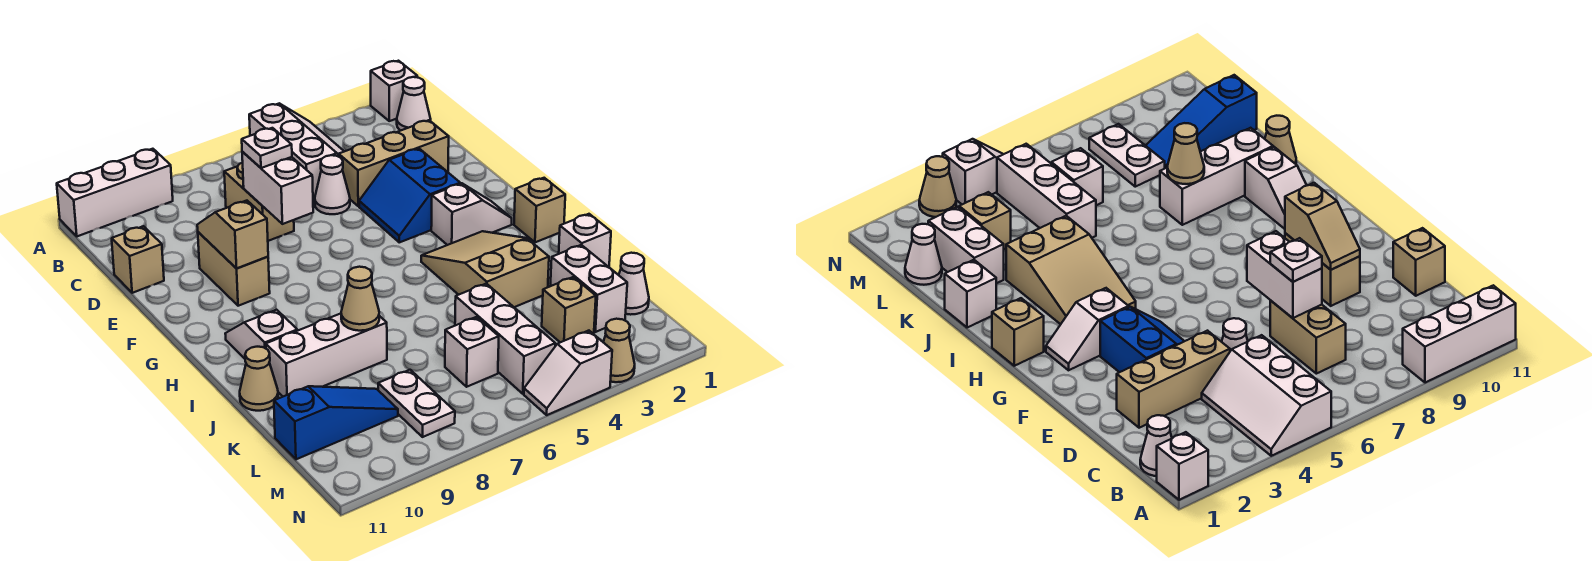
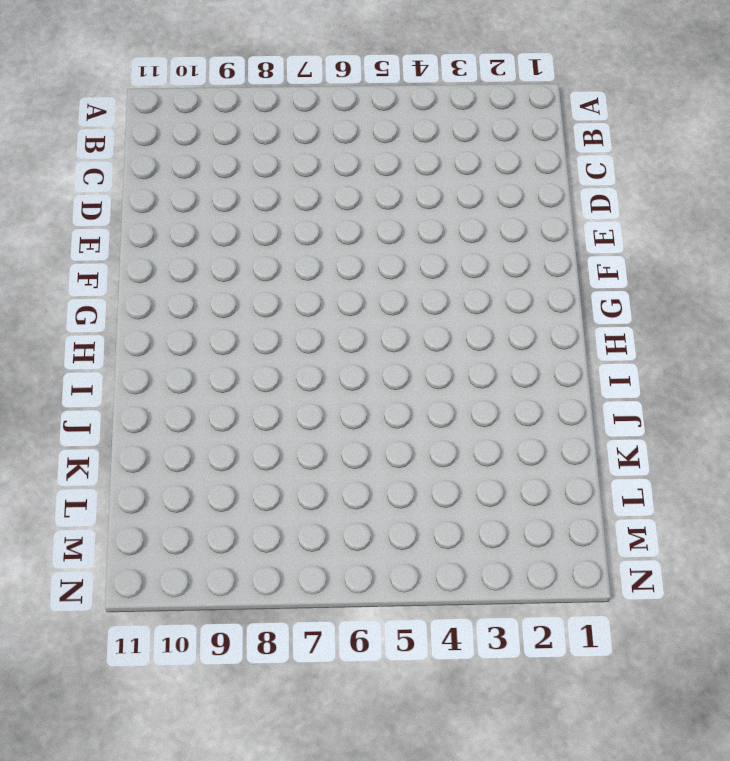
none -> white brick A1 level 1
none -> white slope A4:C5 level 1 top 5
none -> white brick A9:A11 level 1
none -> white cone B1 level 1

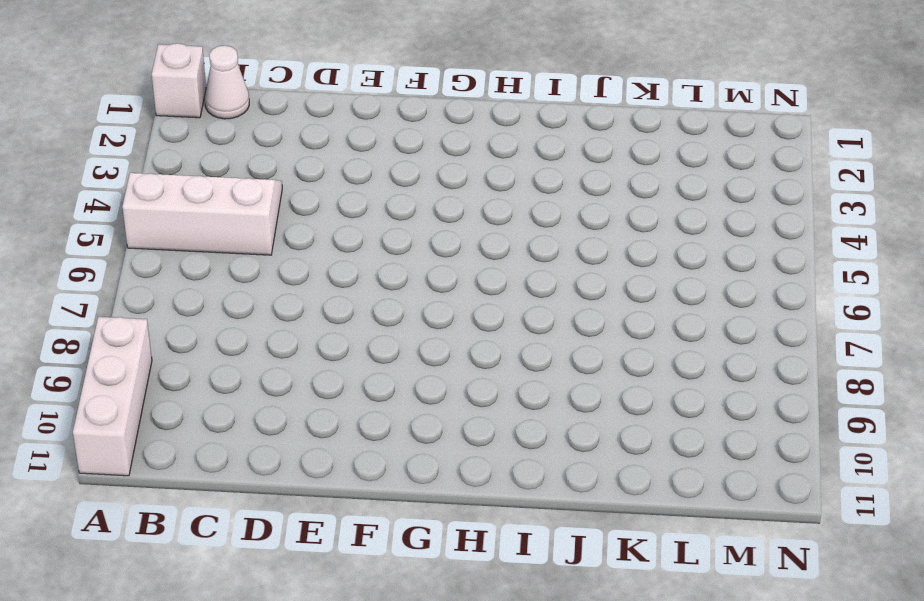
none -> tan brick C7:D7 level 1
none -> tan brick D2:D4 level 1
none -> white cone D5 level 1
none -> tan brick D11 level 1

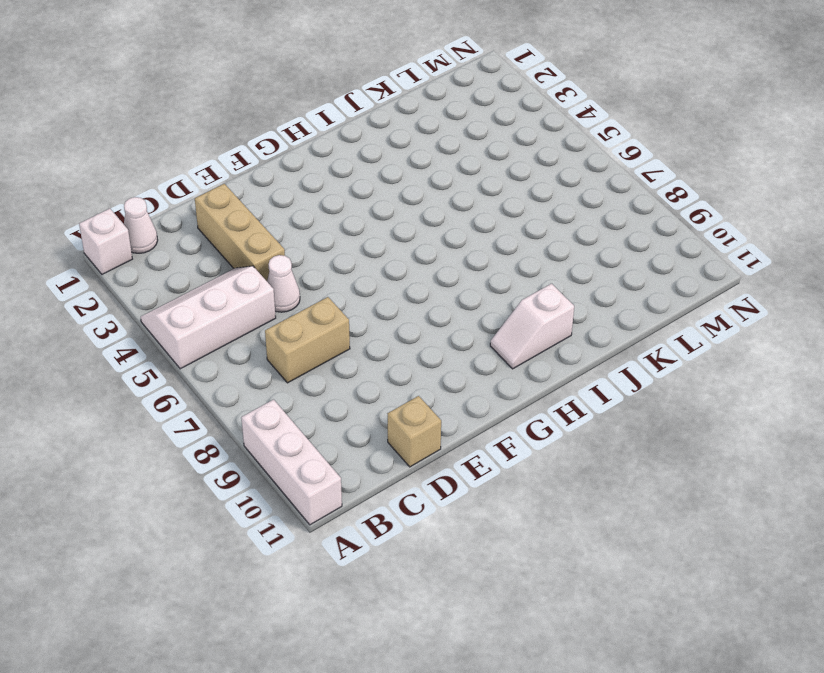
none -> blue slope E3:F4 level 1 top 3
none -> tan brick E9:F9 level 1
none -> white slope G2:G3 level 1 top 3
none -> tan brick H1 level 1

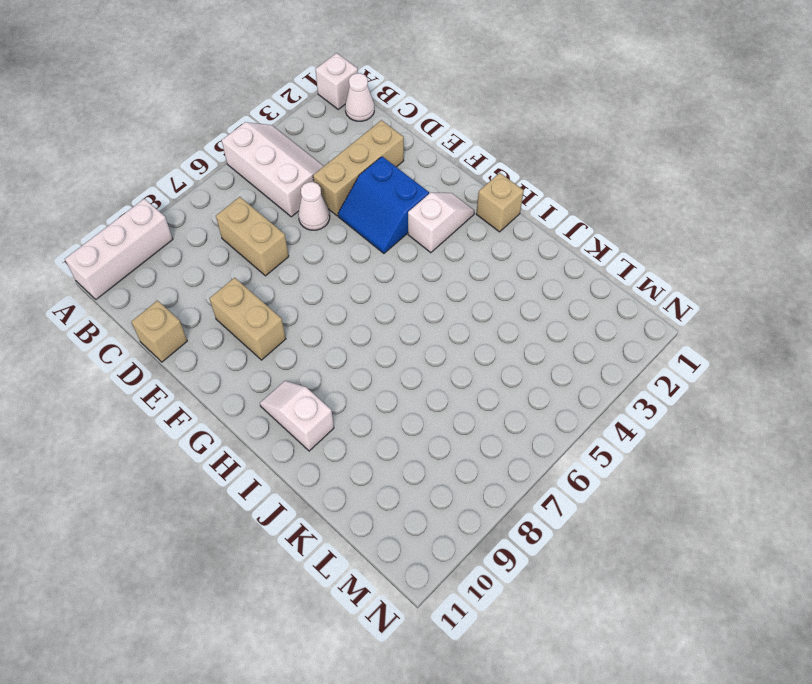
none -> tan slope H3:J4 level 1 top J
none -> white brick J1 level 1
none -> white brick J8:J10 level 1
none -> tan cone J11 level 1

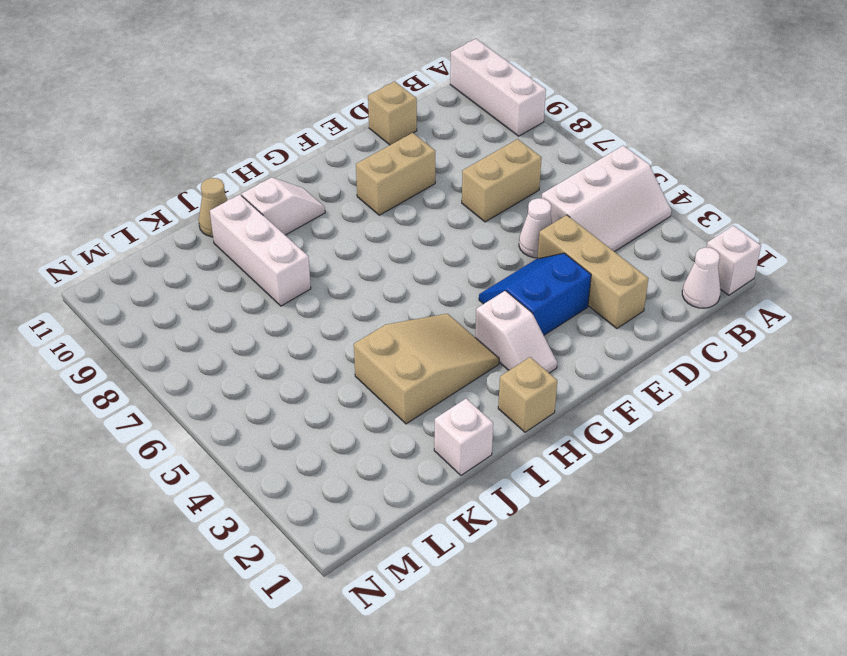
none -> white brick K2:L2 level 1
none -> white brick K5:M5 level 1
none -> white cone L1 level 1
none -> tan brick L3 level 1

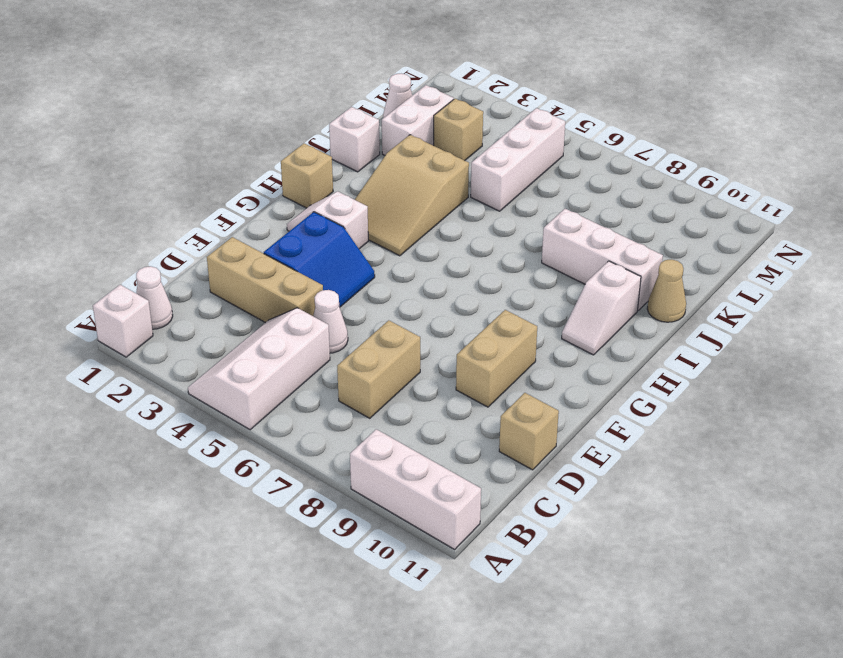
none -> white brick L6 level 1
none -> white plate L8:M8 level 1
none -> blue slope L9:L11 level 1 top 11
none -> tan cone N3 level 1

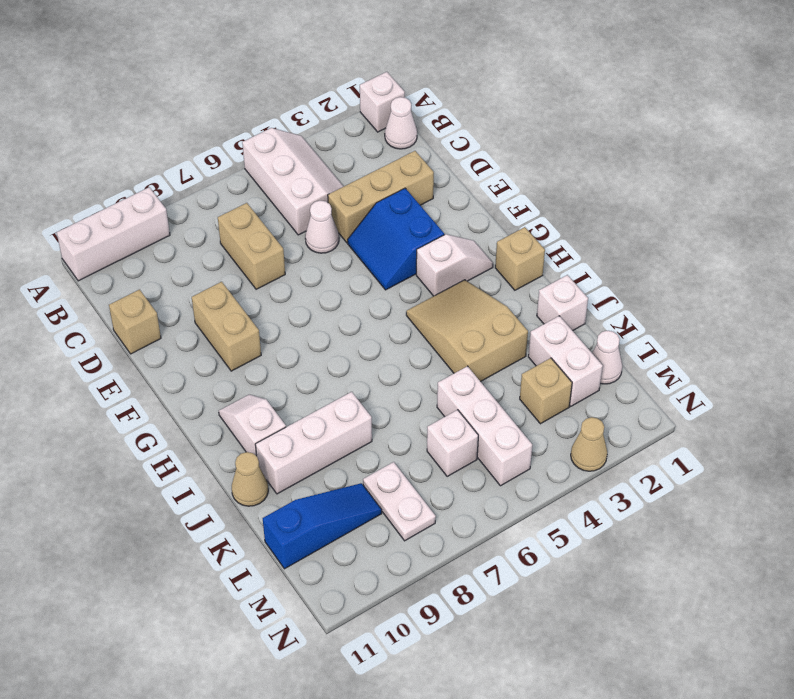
none -> white slope N4:N5 level 1 top 4
none -> white brick D7:E7 level 2
none -> tan slope E9:F9 level 2 top F
none -> tan cone J8 level 2

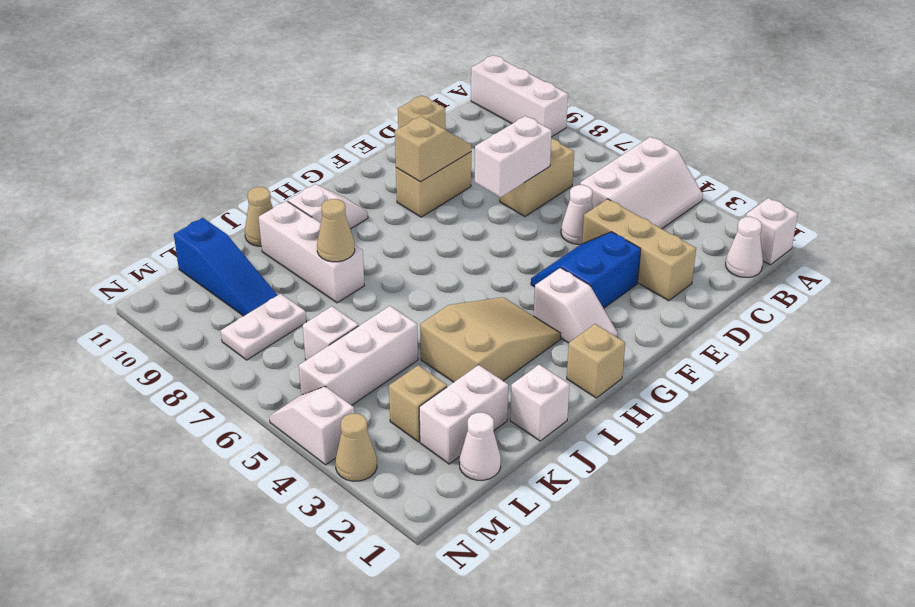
none -> white plate D7 level 3

